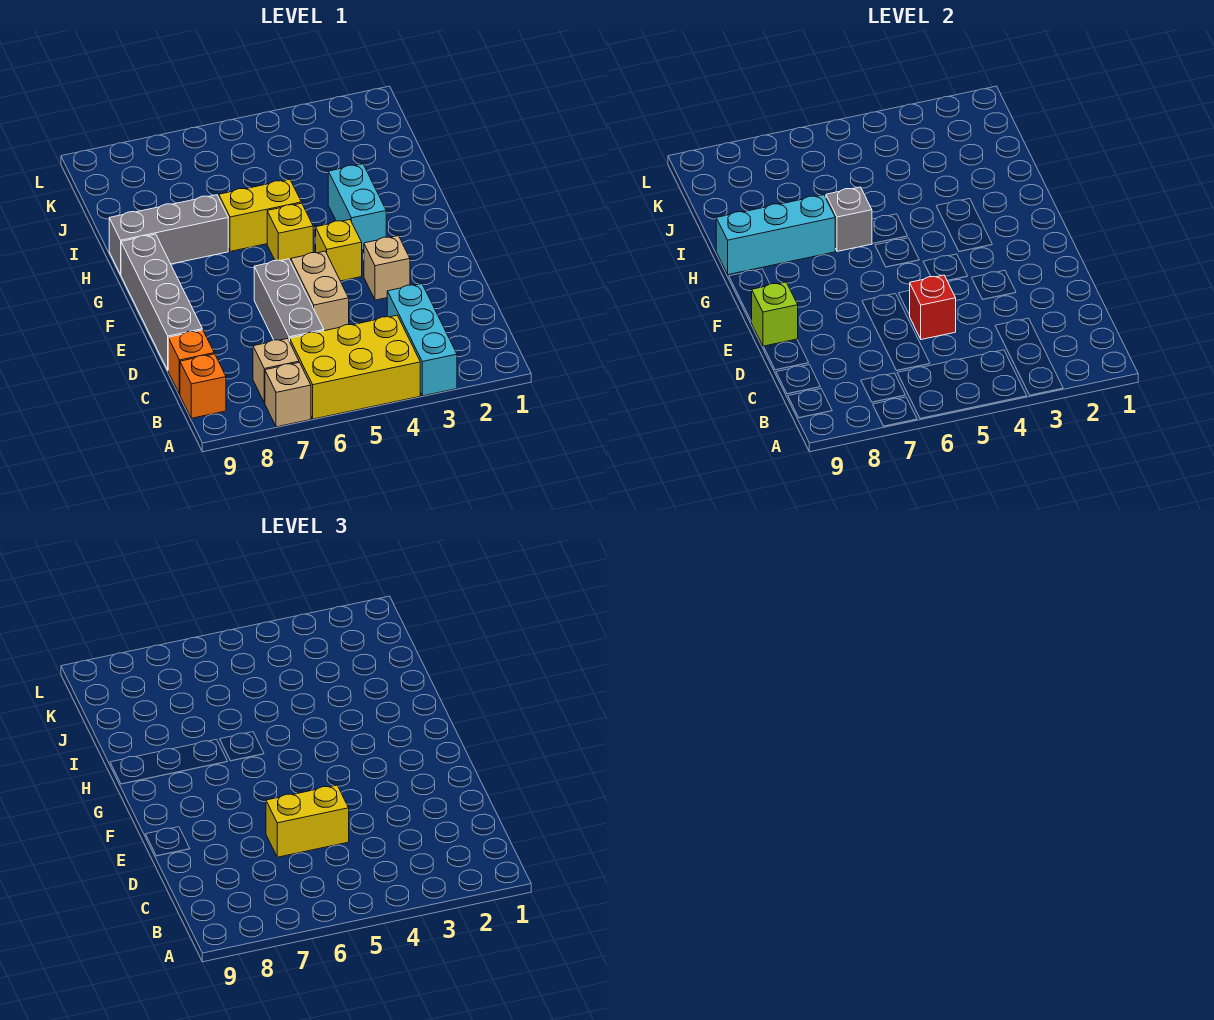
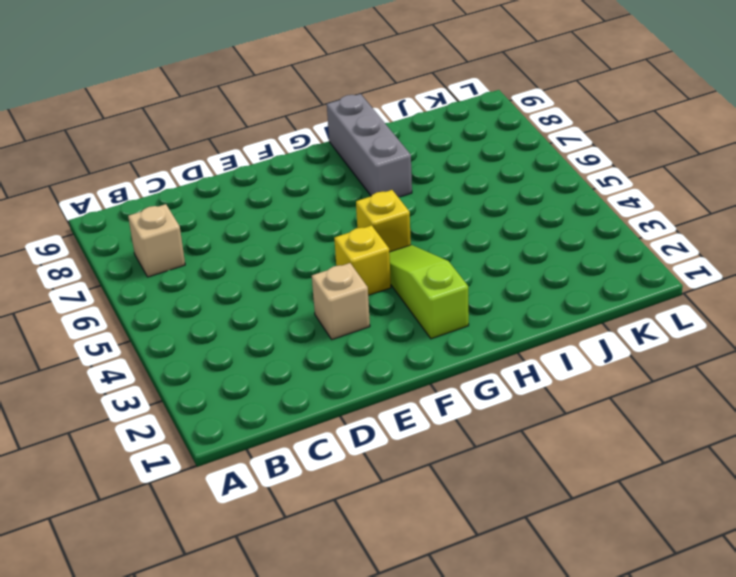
lime slope G2:G4 level 1 top 2 -> cyan brick G3:H3 level 1
none -> cyan brick A3:C3 level 1
none -> yellow brick A4:B6 level 1
none -> tan brick A7 level 1

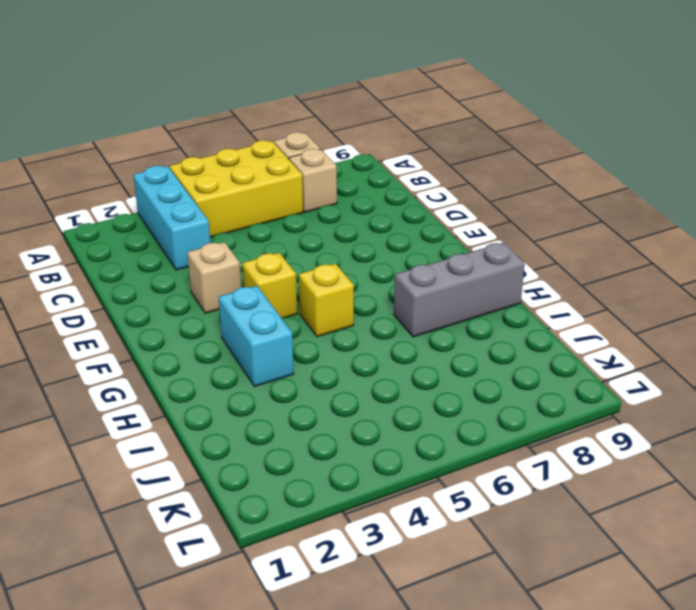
none -> orange brick B9 level 1
none -> grey brick C6:E6 level 1
none -> orange brick C9 level 1

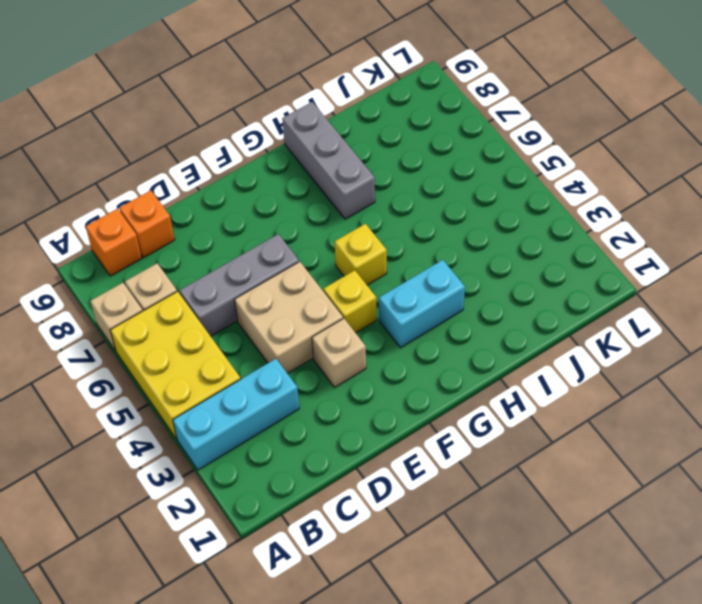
tan brick D4:E5 level 1 -> tan brick D5:E5 level 1
none -> grey brick D9:G9 level 1
none -> yellow brick H5:H6 level 1
none -> red brick D5 level 2

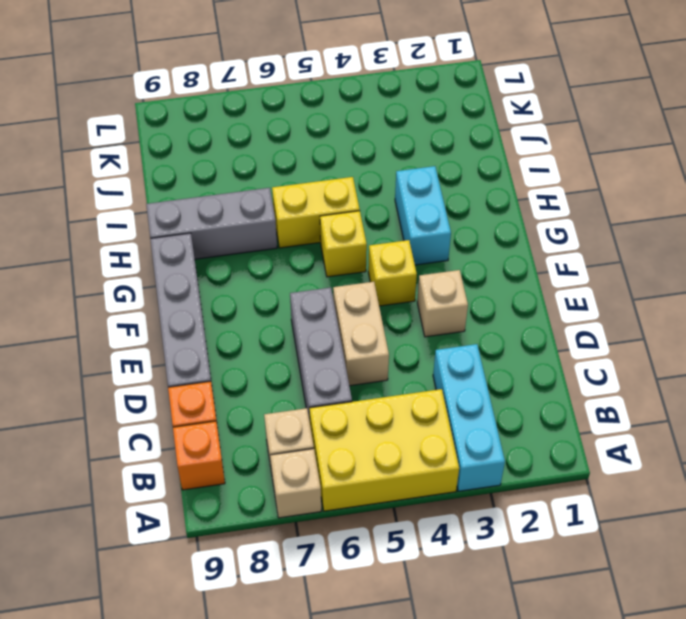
none -> red brick D5 level 2
none -> lime brick E9 level 2
none -> grey brick H6 level 2

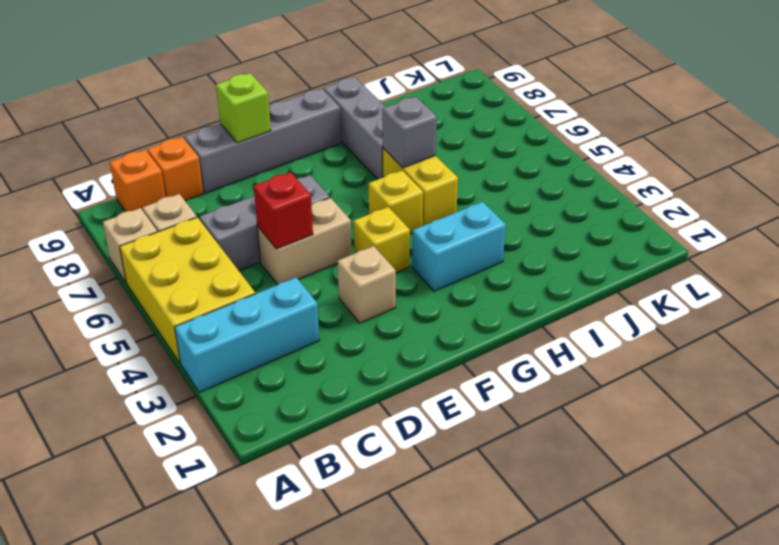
none -> cyan brick H7:H9 level 2
none -> yellow brick D5:D6 level 3

